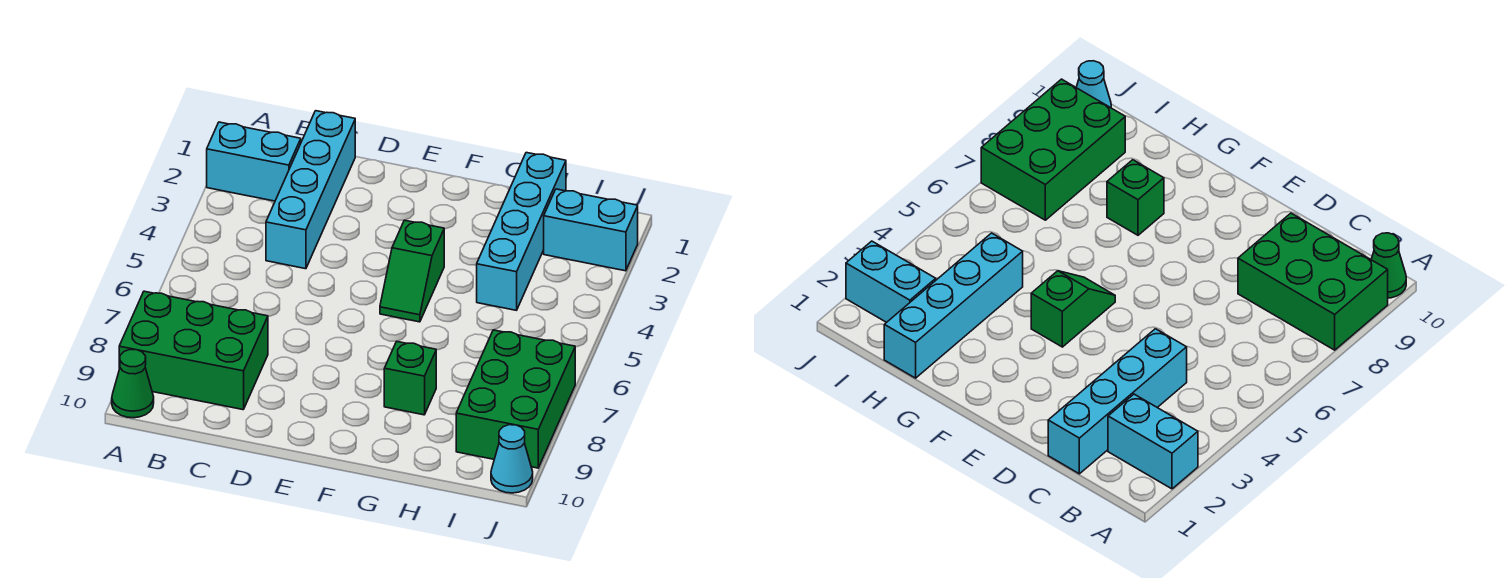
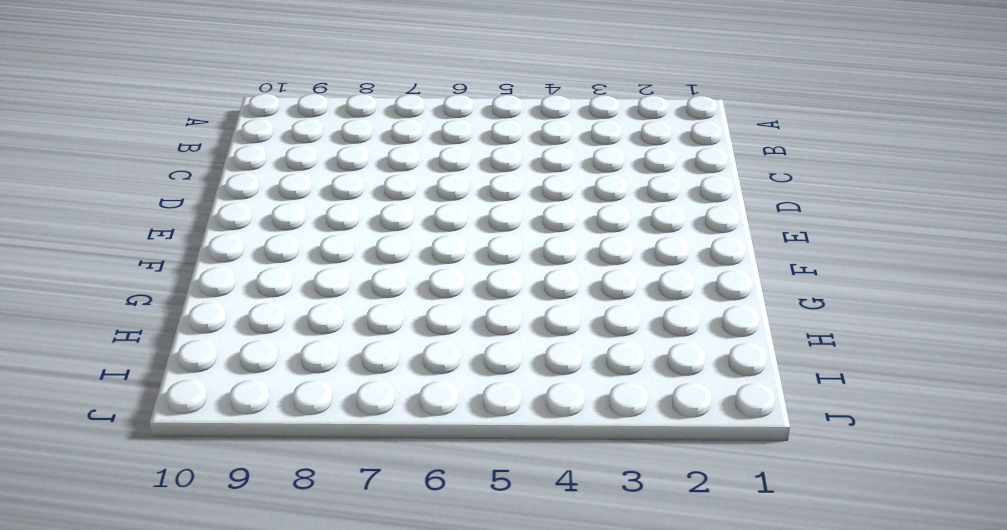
none -> cyan brick A2:B2 level 1
none -> green brick A8:C9 level 1

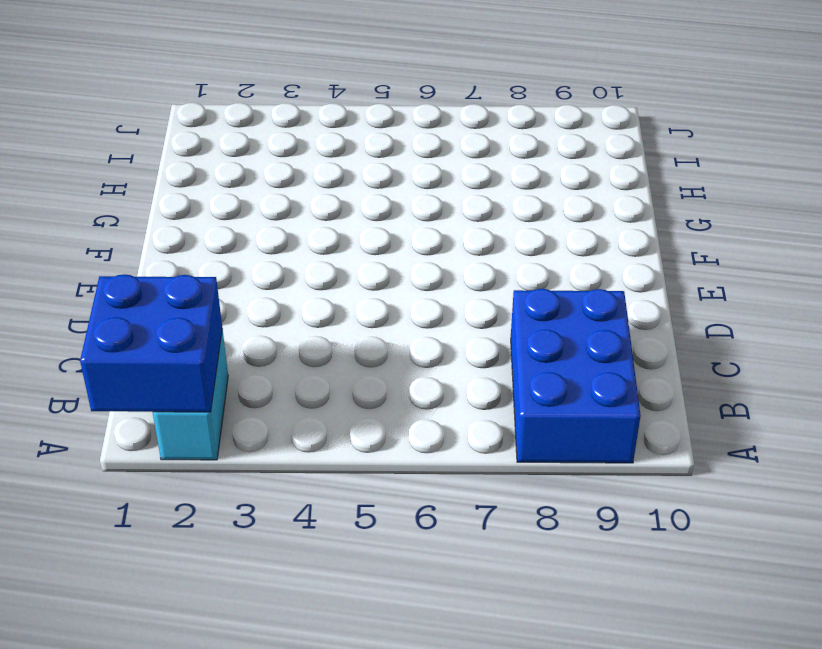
blue brick A1:B2 level 2 -> none
blue brick A8:C9 level 1 -> green brick A8:C9 level 1
none -> green cone A10 level 1
none -> cyan brick C1:C4 level 1

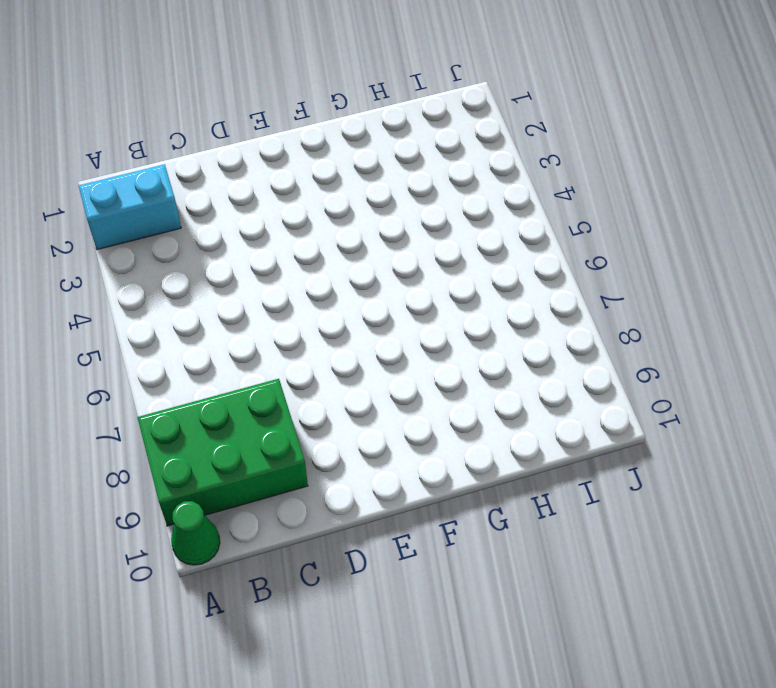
none -> cyan brick C1:C4 level 1
none -> green slope F4:F5 level 1 top 4

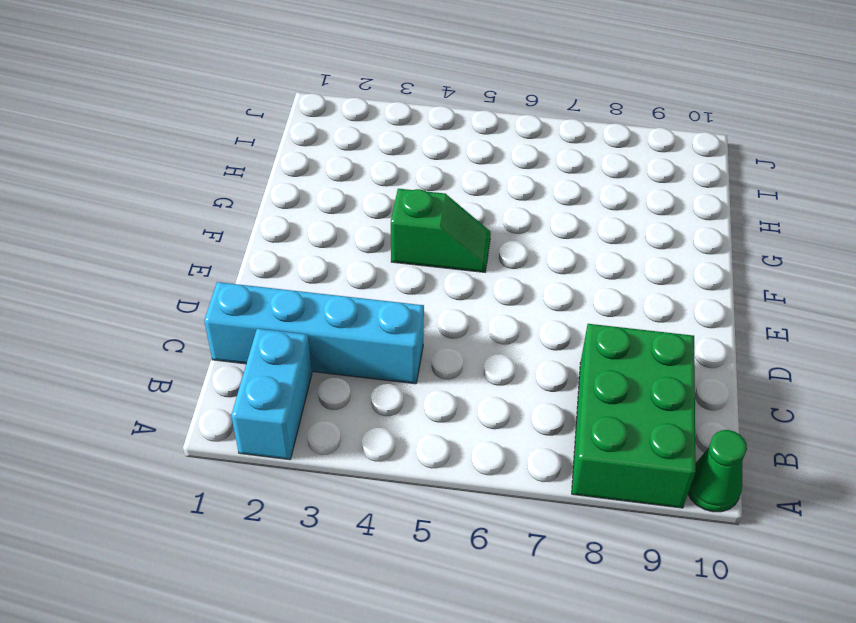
none -> green brick G8 level 1
none -> cyan brick H1:H4 level 1

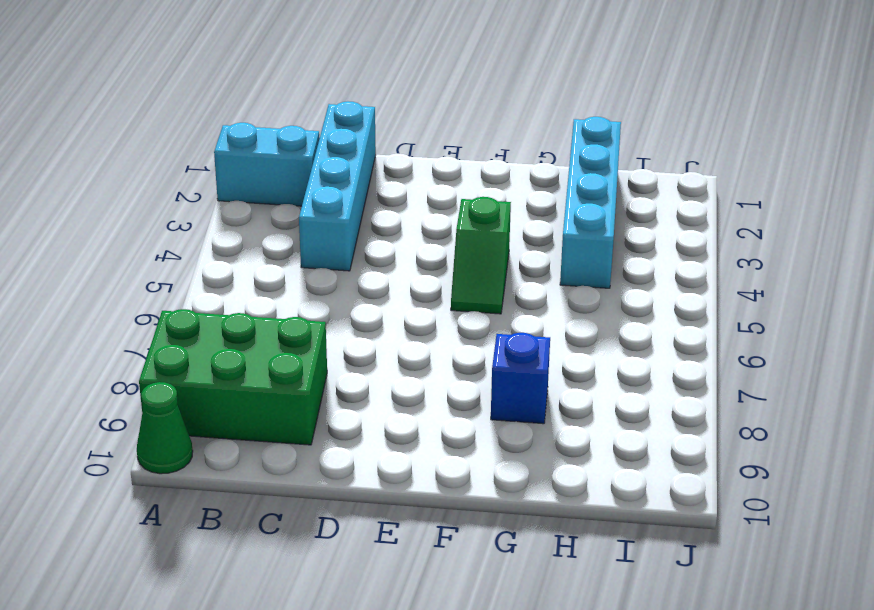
blue brick G8 level 1 -> green brick G8 level 1
none -> cyan brick I2:J2 level 1
none -> green brick I7:J9 level 1

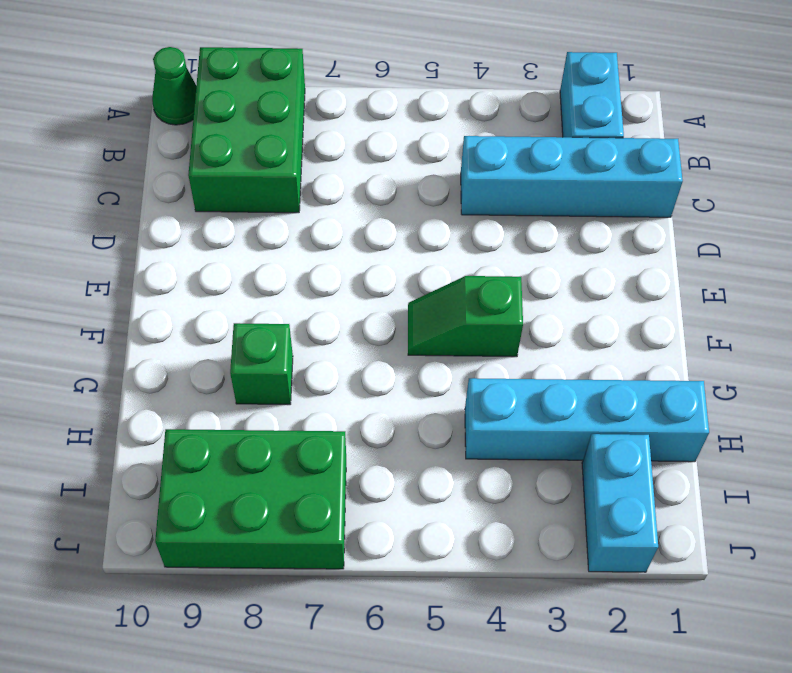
none -> cyan cone J10 level 1

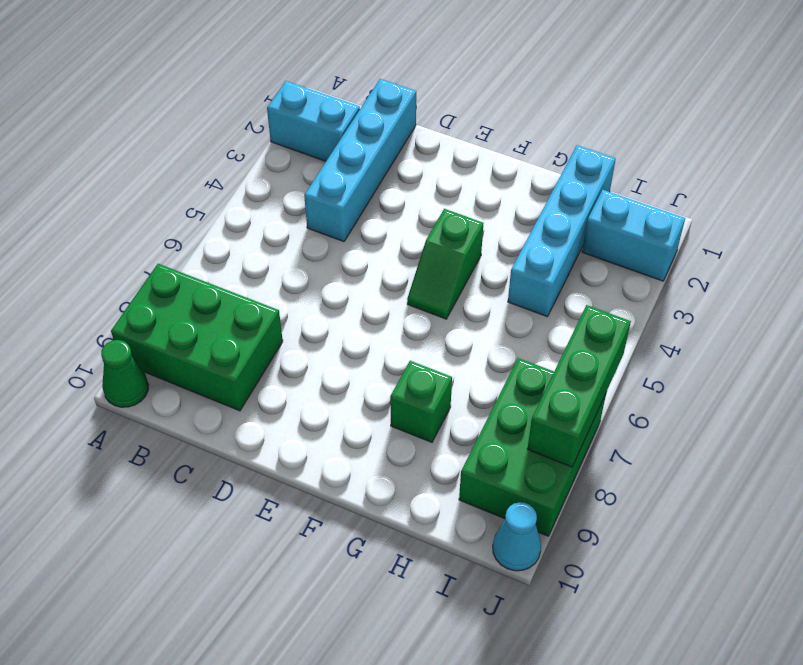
green brick J6:J8 level 2 -> none

